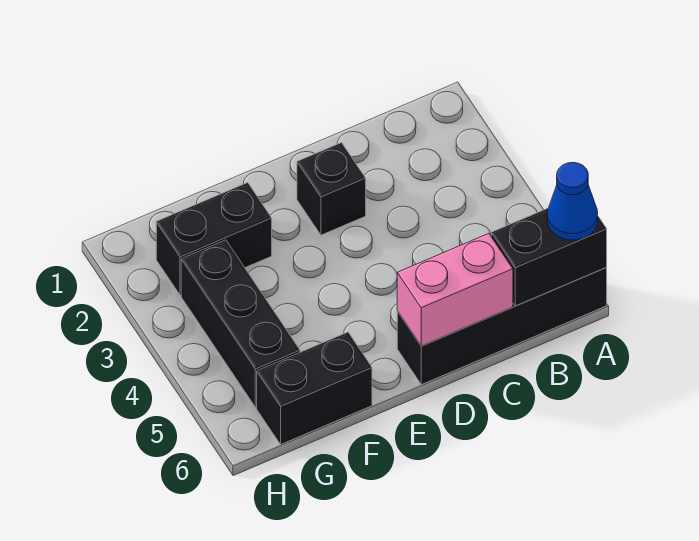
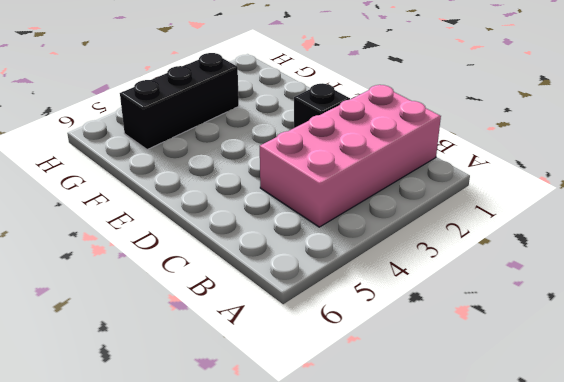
pink brick B1:C4 level 1 -> none
none -> black brick A6:D6 level 1
none -> black brick F2:G2 level 1

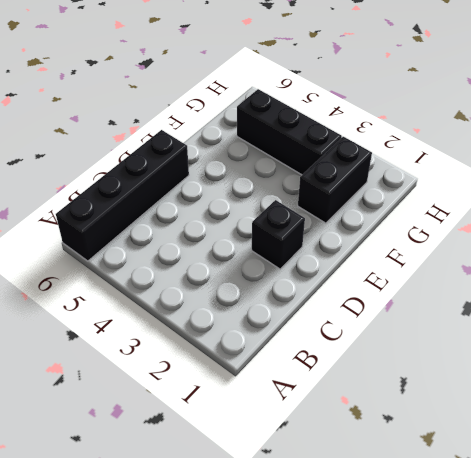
none -> black brick F6:G6 level 1
none -> black brick A6:B6 level 2

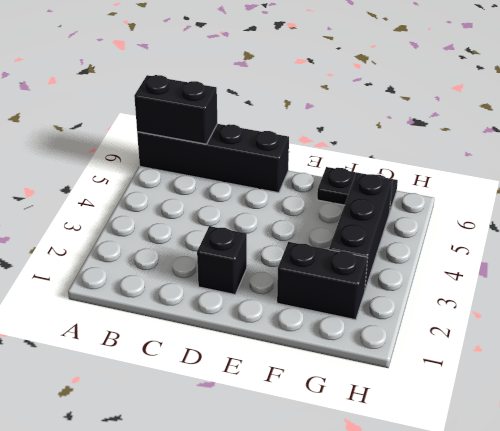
black plate F6:G6 level 1 -> black brick F6:G6 level 1
none -> pink brick C6:D6 level 2
none -> blue cone A6 level 3

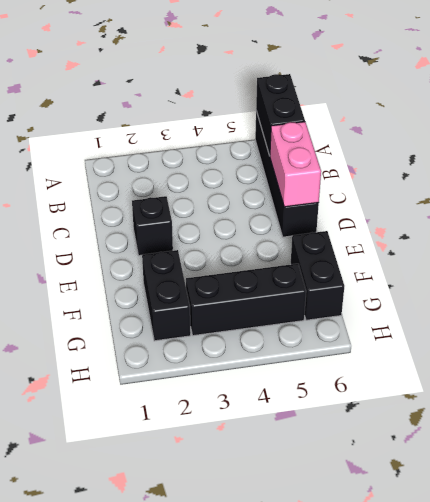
none -> blue cone A6 level 3

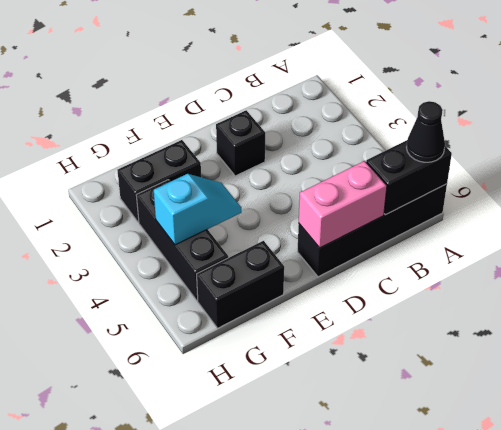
black cone A6 level 3 -> blue cone A6 level 3
cyan slope F4:G4 level 2 top G -> none

